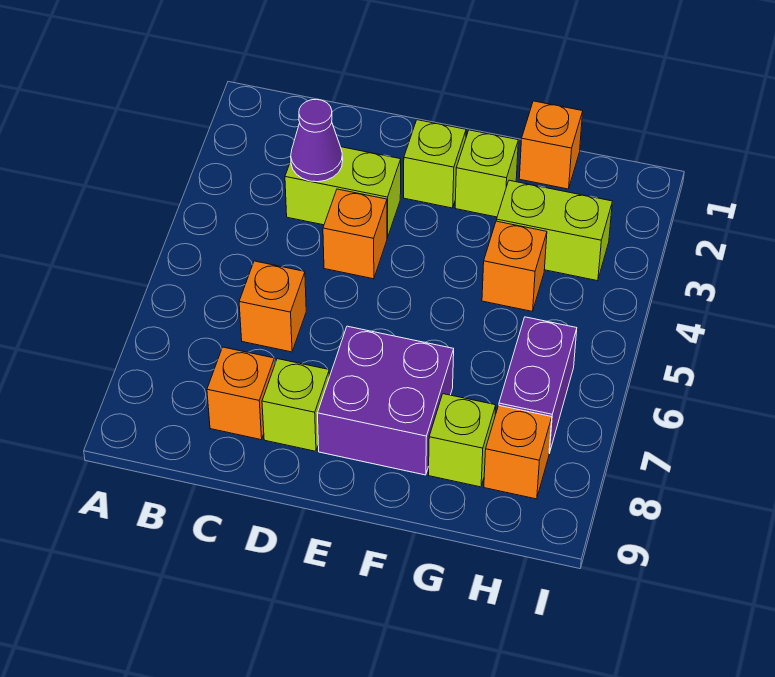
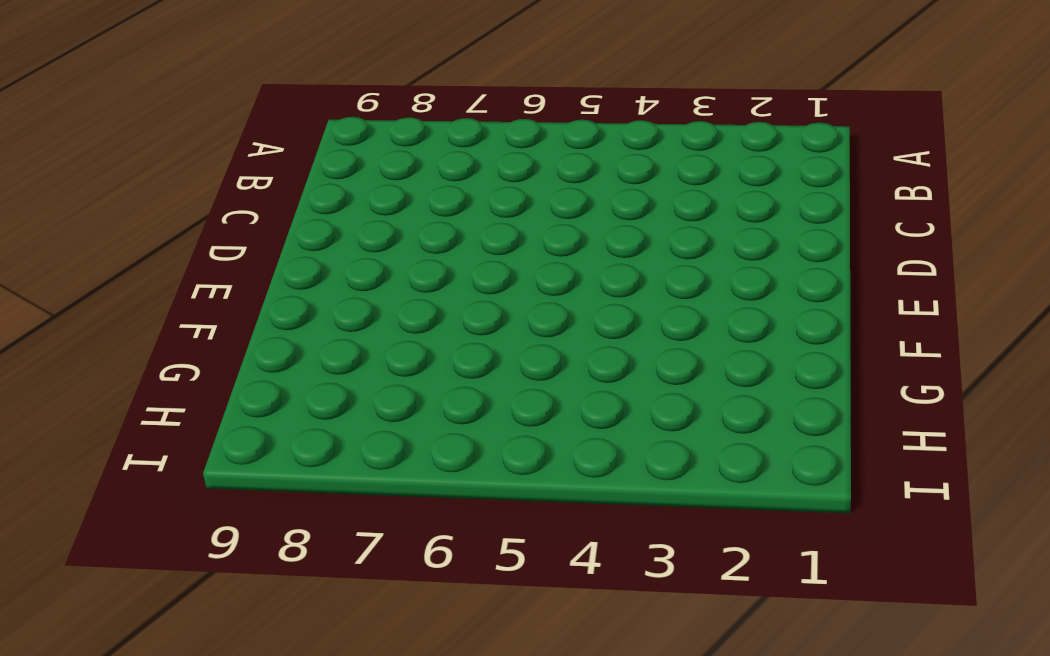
none -> lime brick C3:D3 level 1
none -> orange brick C6 level 1
none -> orange brick C8 level 1

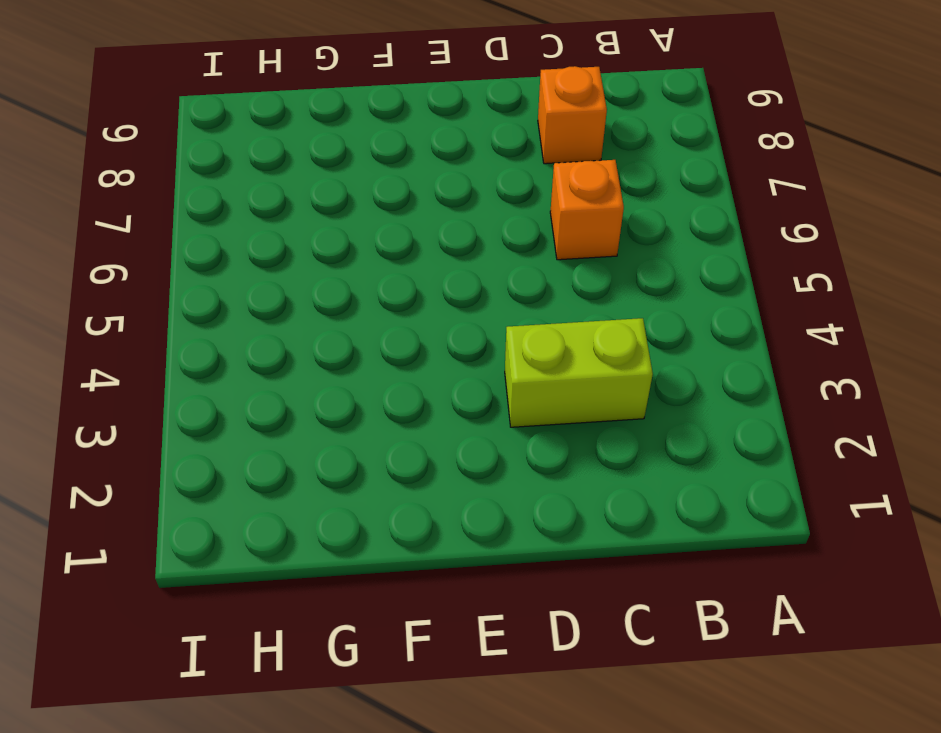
none -> orange brick D4 level 1
none -> lime brick D8 level 1
none -> lime brick E2 level 1

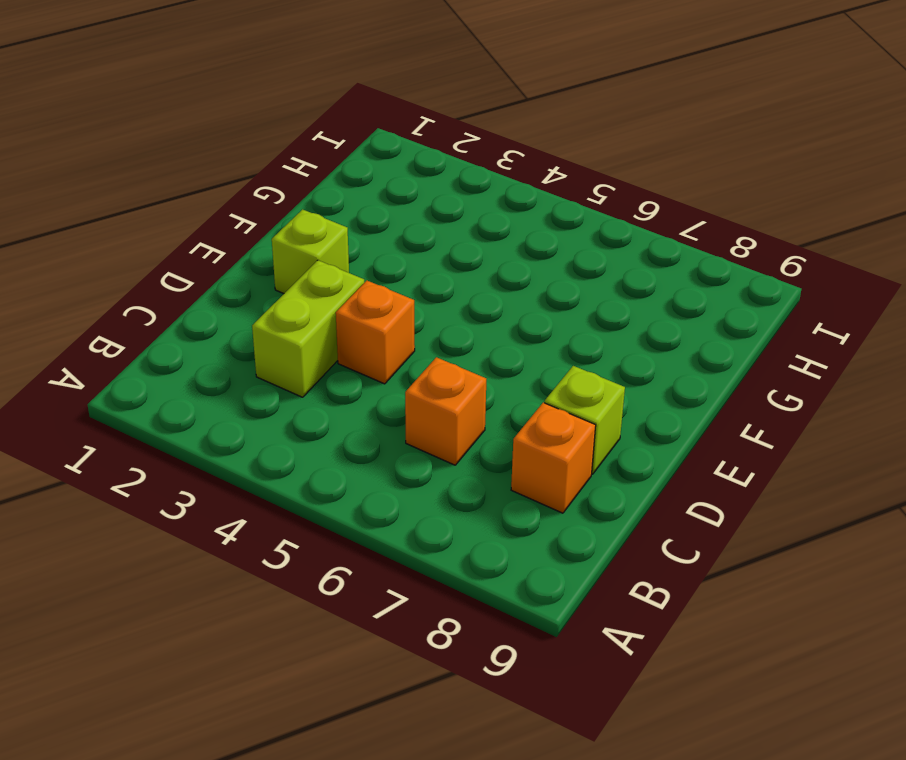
none -> purple brick E7:F8 level 1
none -> lime brick F2 level 1
none -> orange brick G1 level 1

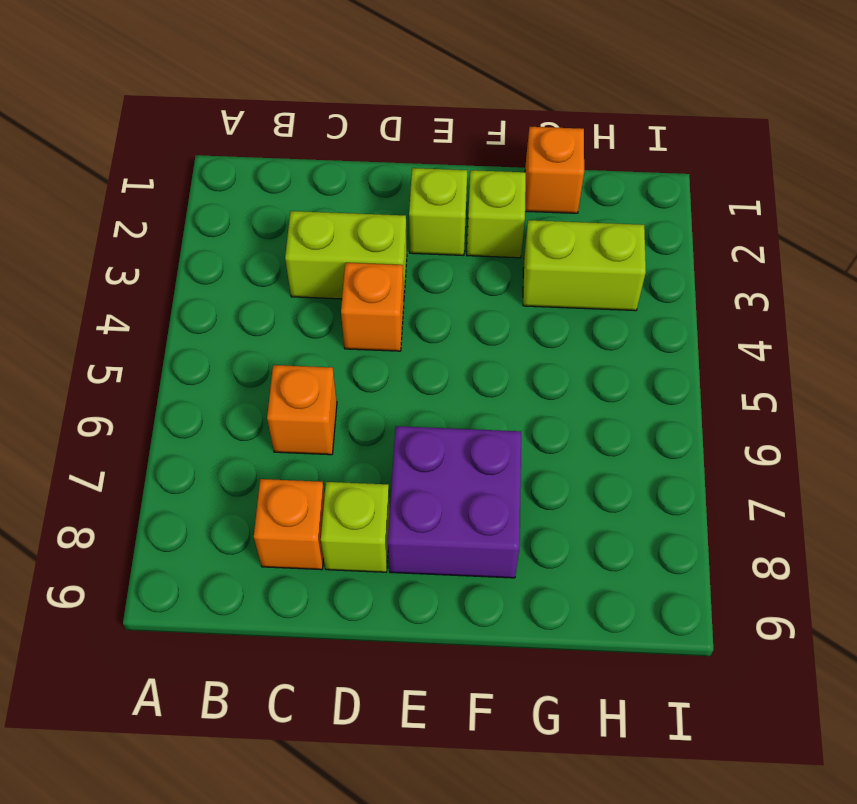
none -> orange brick G4 level 1
none -> lime brick G8 level 1
none -> purple brick H6:H7 level 1

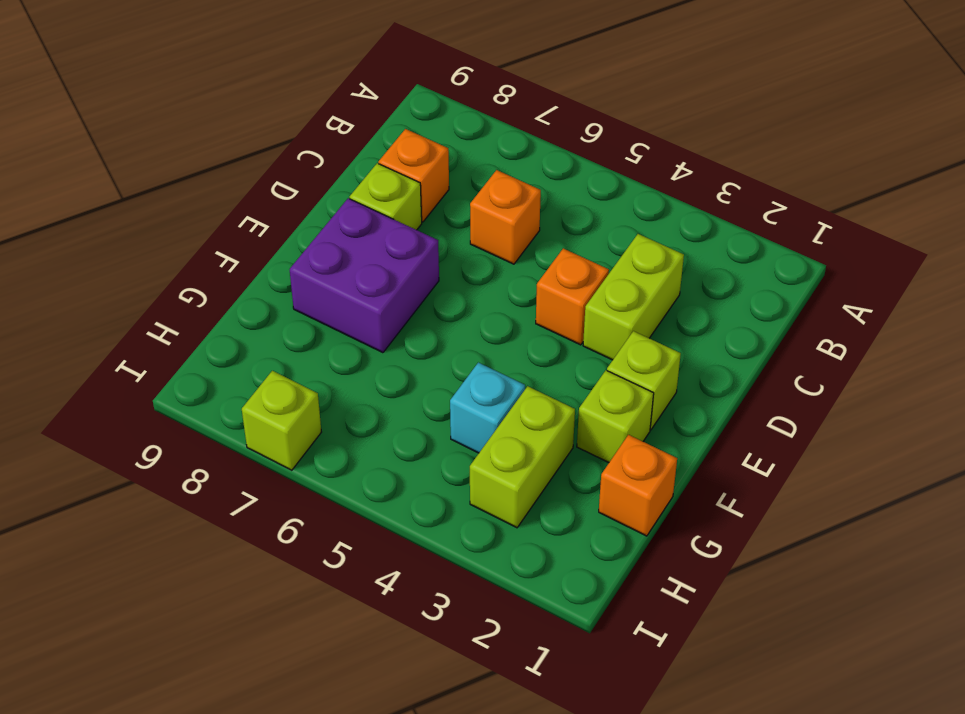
cyan brick G4 level 1 -> orange brick G4 level 1
lime brick I7 level 1 -> lime brick G8 level 1
none -> purple brick H6:H7 level 1
none -> orange brick H8 level 1
none -> purple cone C3 level 2

